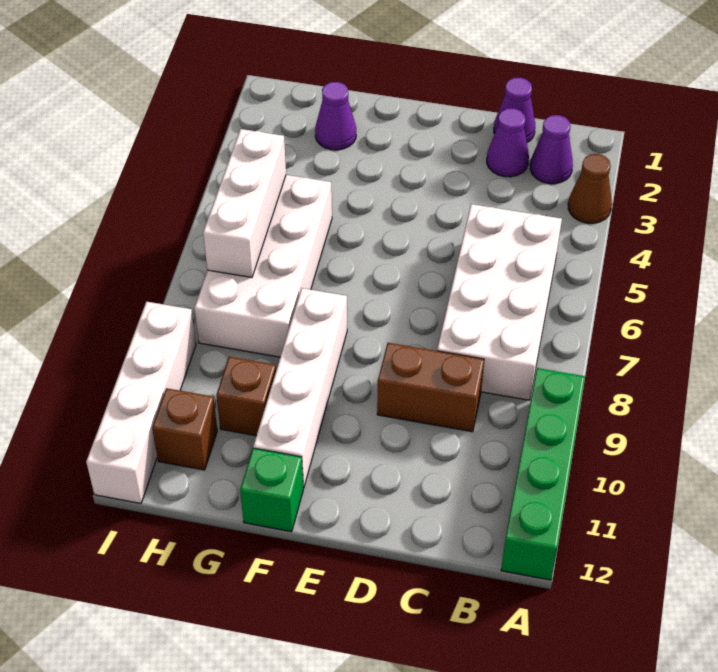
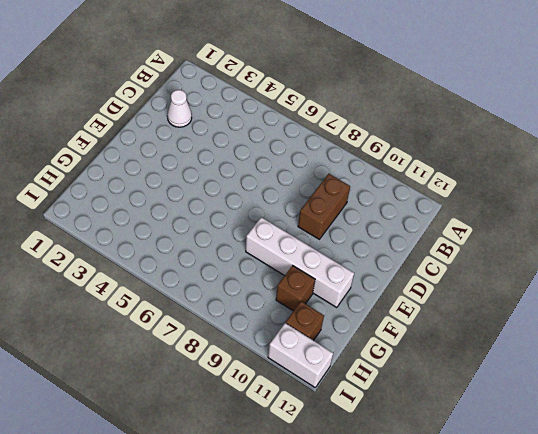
white cone C2 level 1 -> purple cone C2 level 1
white brick I11:I12 level 1 -> white brick I9:I12 level 1
none -> brown cone A3 level 1
none -> green brick A9:A12 level 1
none -> purple cone B2 level 1

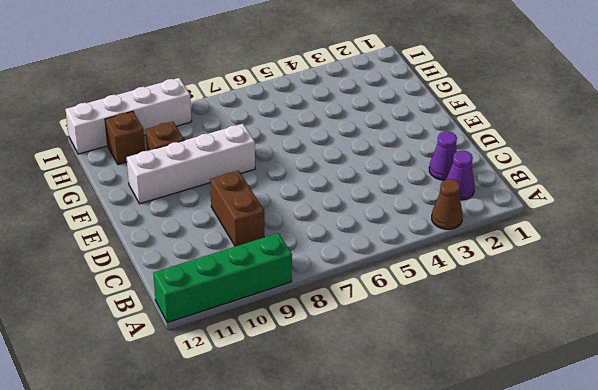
none -> white brick B5:C8 level 1
none -> purple cone C1 level 1
none -> green brick F12 level 1

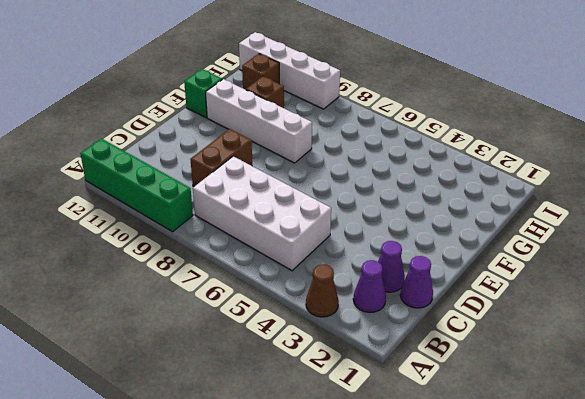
none -> purple cone G2 level 1
none -> white brick G5:H8 level 1
none -> white brick H5:H7 level 2

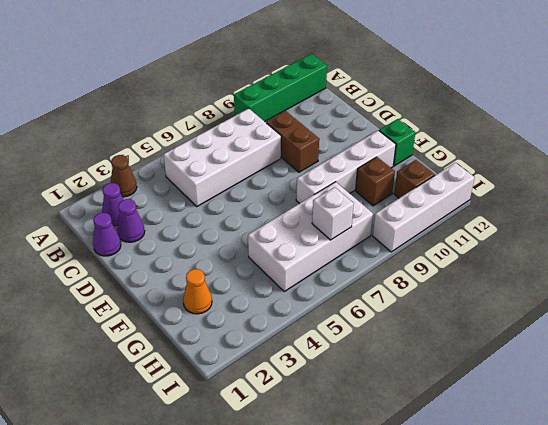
orange cone G2 level 1 -> purple cone G2 level 1
white brick H7 level 2 -> white brick H5:H7 level 2

